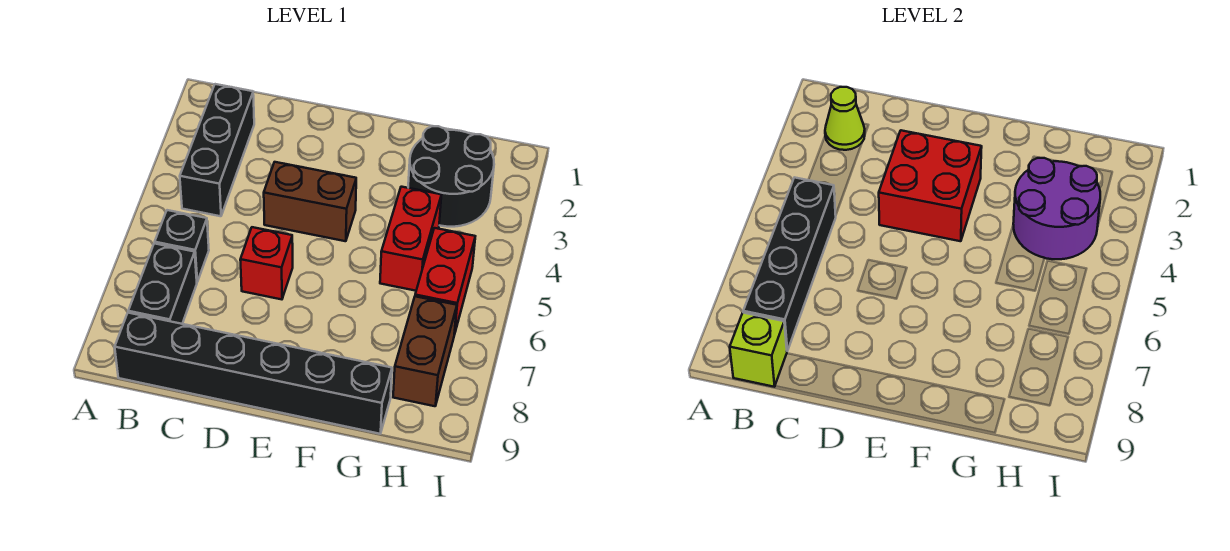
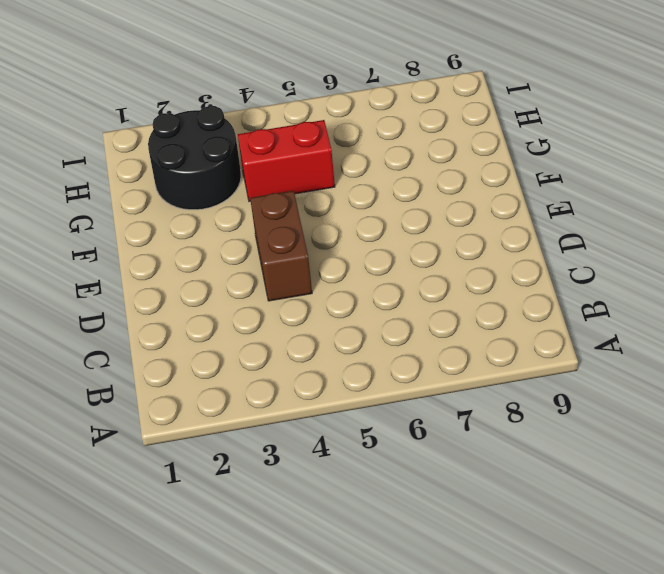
none -> black brick B2:B4 level 1
none -> black brick B6 level 1
none -> black brick B7:B8 level 1

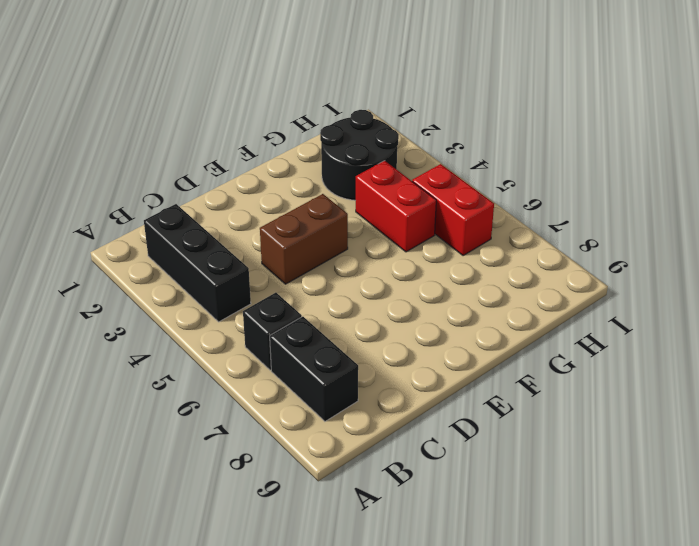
none -> black brick B9:G9 level 1
none -> red brick D6 level 1
none -> brown brick H7:H8 level 1

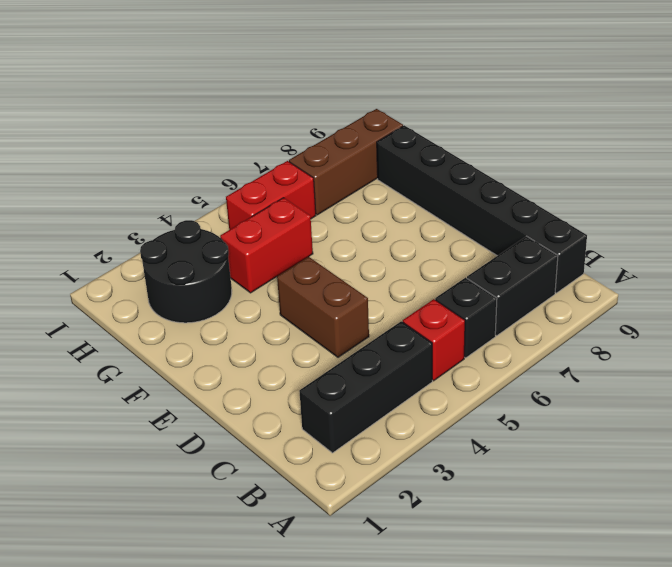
red brick B5 level 1 -> red brick D6 level 1
brown brick H7:H9 level 1 -> brown brick H7:H8 level 1
none -> lime cone B2 level 2
none -> black brick B5:B8 level 2
none -> lime brick B9 level 2

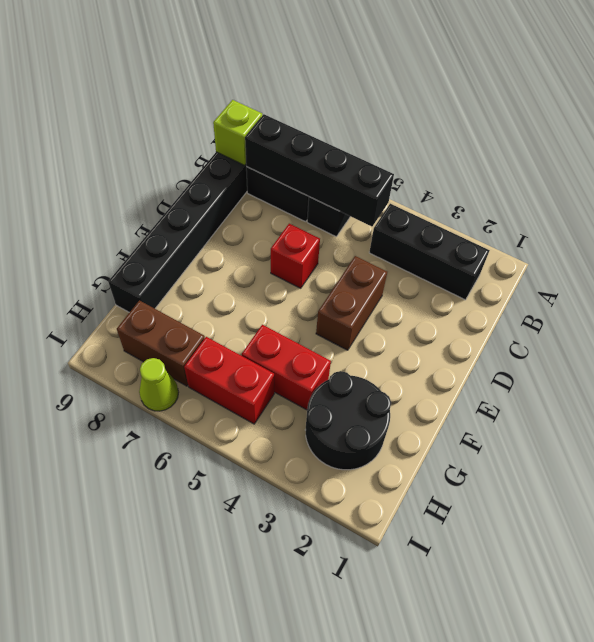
lime cone I7 level 1 -> lime cone B2 level 2
none -> red brick D3:E4 level 2
none -> purple round brick G3:H4 level 2

